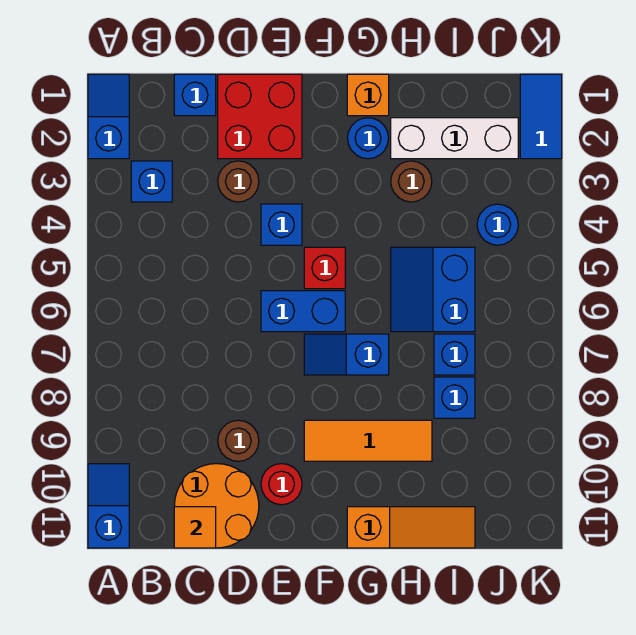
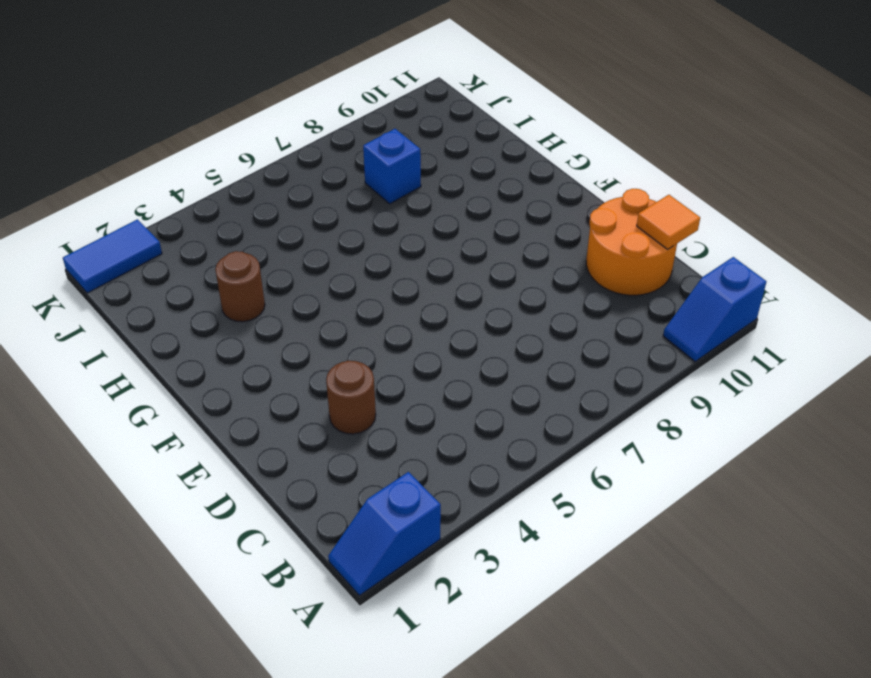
none -> blue brick B3 level 1
none -> blue brick C1 level 1
none -> red brick D1:E2 level 1

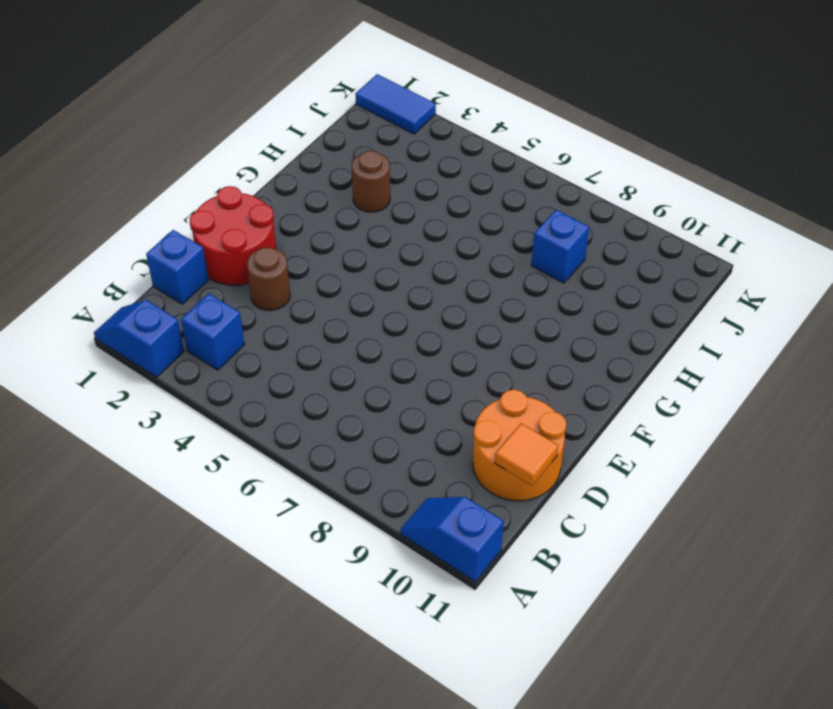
red round brick D1:E2 level 1 -> red brick D1:E2 level 1
none -> brown round brick D9 level 1
none -> blue brick E4 level 1
none -> blue brick E6:F6 level 1

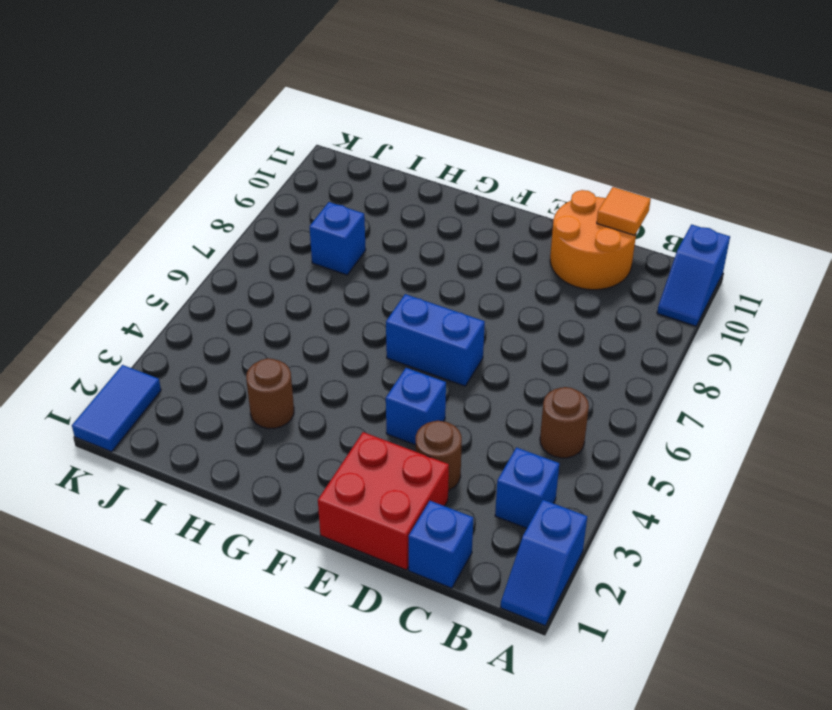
brown round brick B5 level 1 -> brown round brick D9 level 1
none -> red round brick E10 level 1
none -> red brick F5 level 1
none -> blue slope F7:G7 level 1 top G

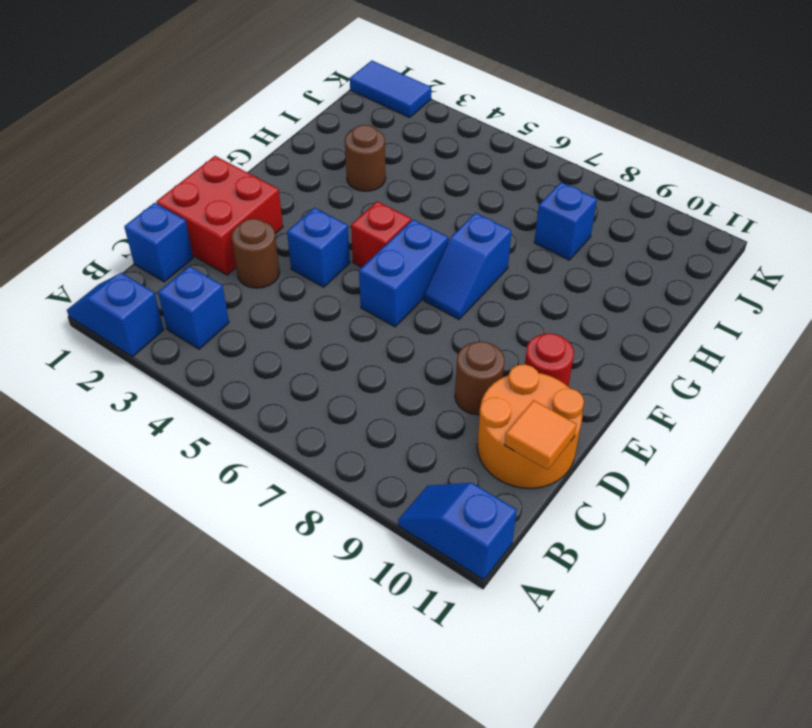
none -> orange tile F9:H9 level 1
none -> orange brick G1 level 1
none -> blue round brick G2 level 1

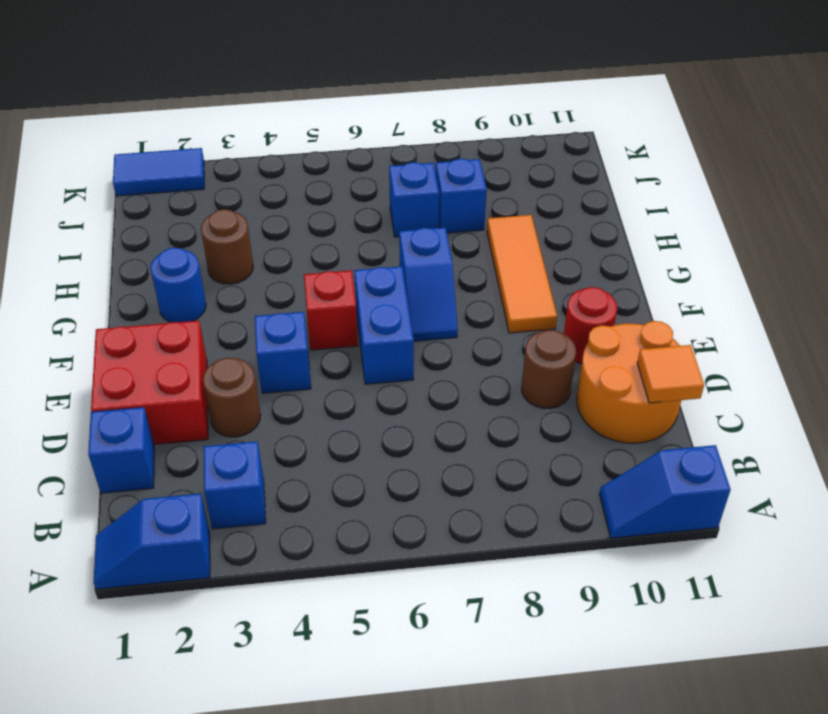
none -> orange brick G1 level 1
none -> orange slope G11:I11 level 1 top G
none -> white brick H2:J2 level 1

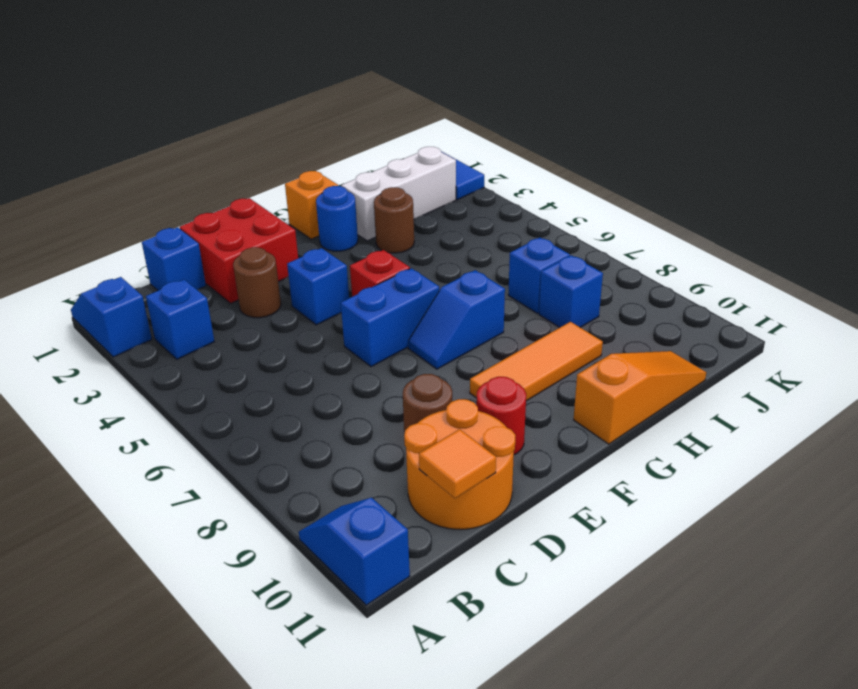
none -> blue slope H5:I6 level 1 top I
none -> blue round brick J4 level 1

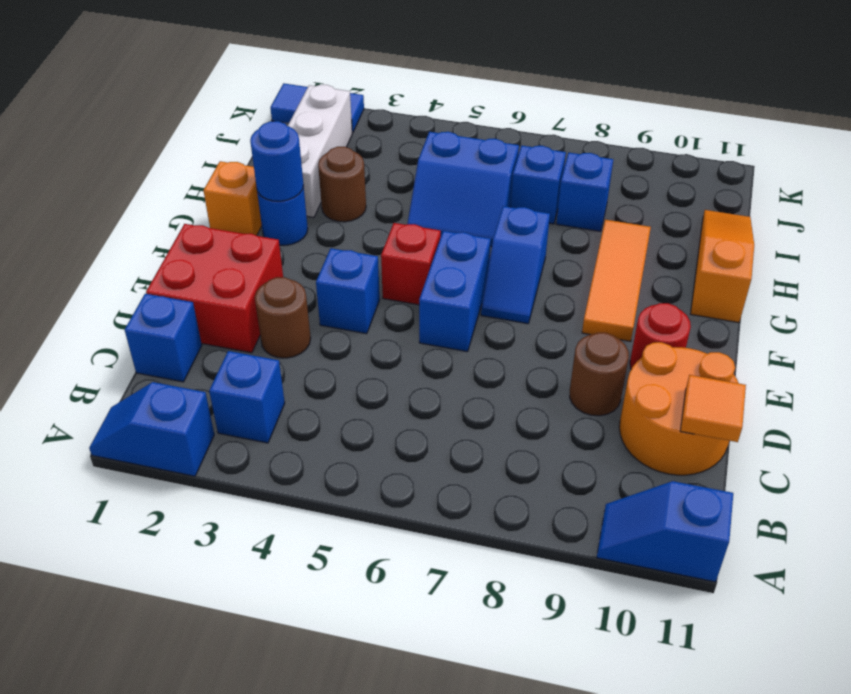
blue round brick G2 level 2 -> blue round brick J4 level 1

